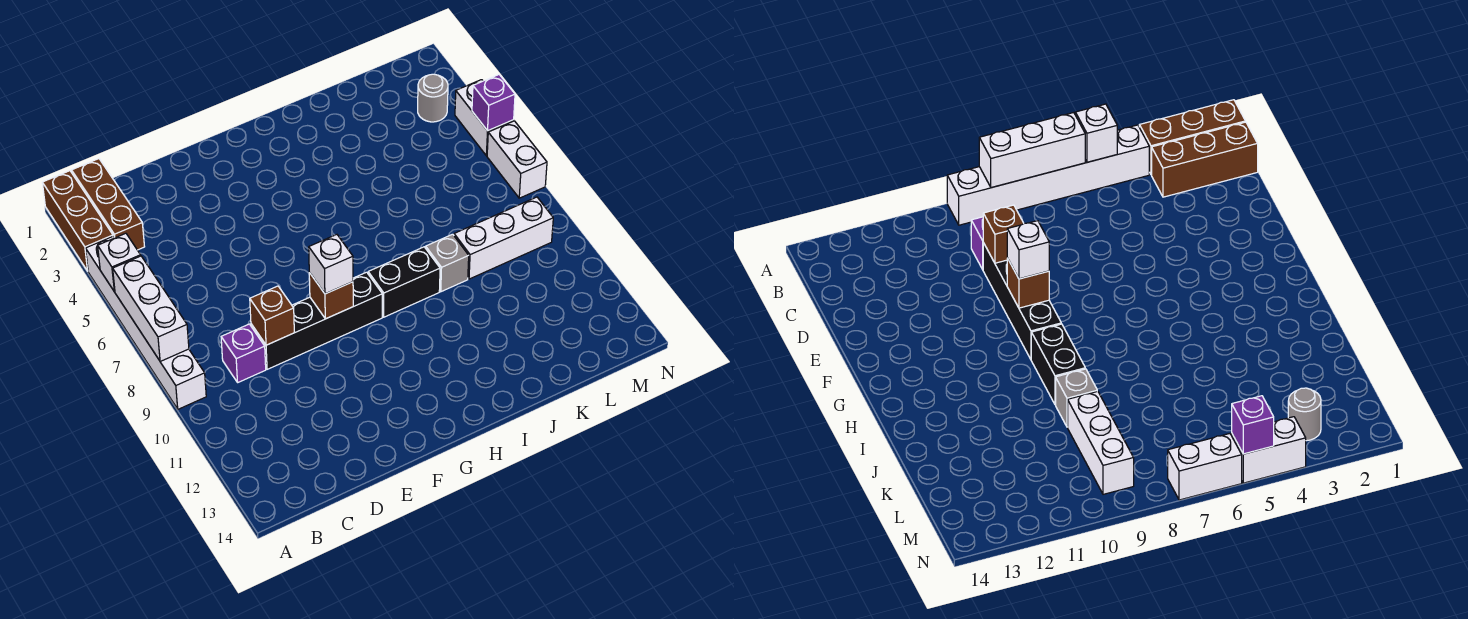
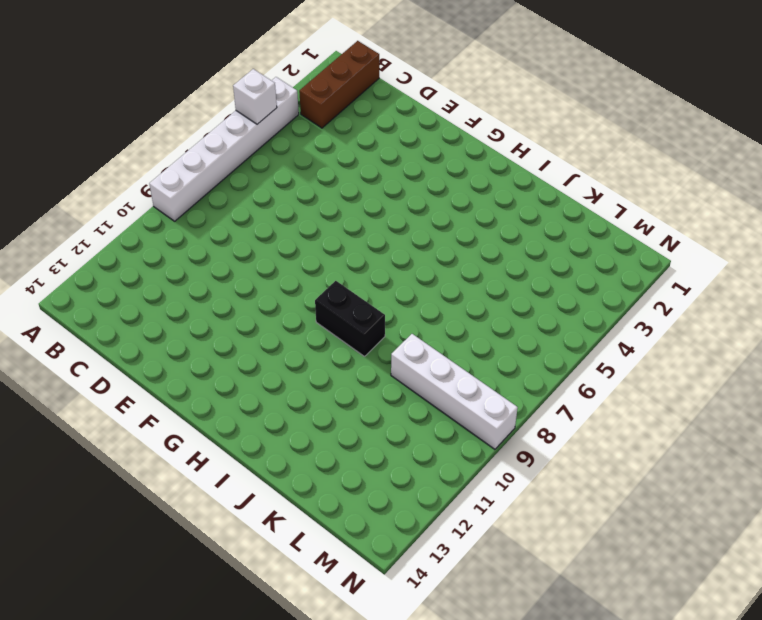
white brick K9:N9 level 1 -> white brick K9:M9 level 1
none -> brown brick A1:A3 level 1
none -> purple brick C9 level 1
none -> black brick D9:G9 level 1

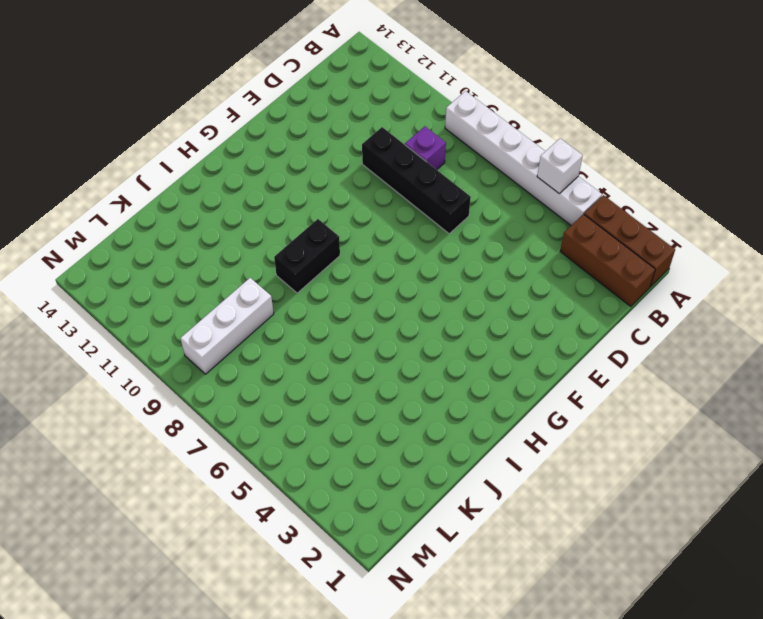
black brick D7:D10 level 1 -> black brick D9:G9 level 1
none -> grey brick J9 level 1
none -> grey round brick M3 level 1
none -> white brick N4:N5 level 1

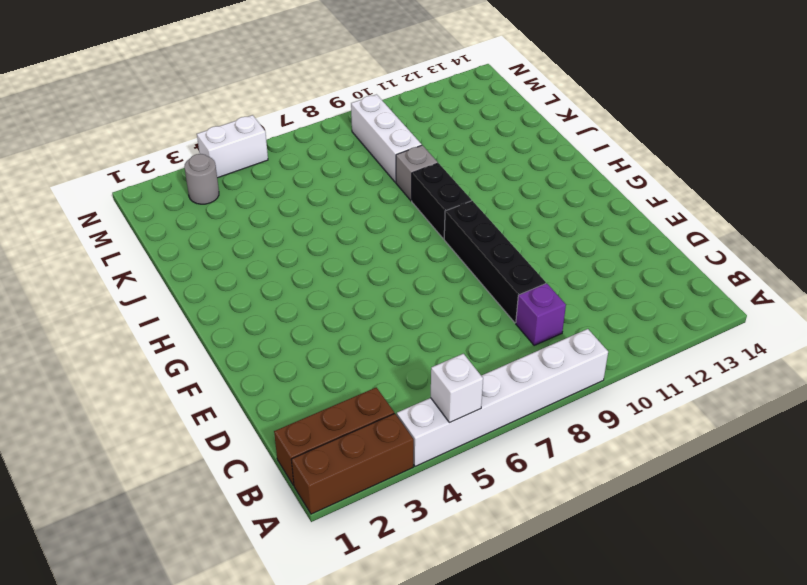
none -> white brick N6:N7 level 1
none -> white brick A6:A8 level 2
none -> brown brick D9 level 2

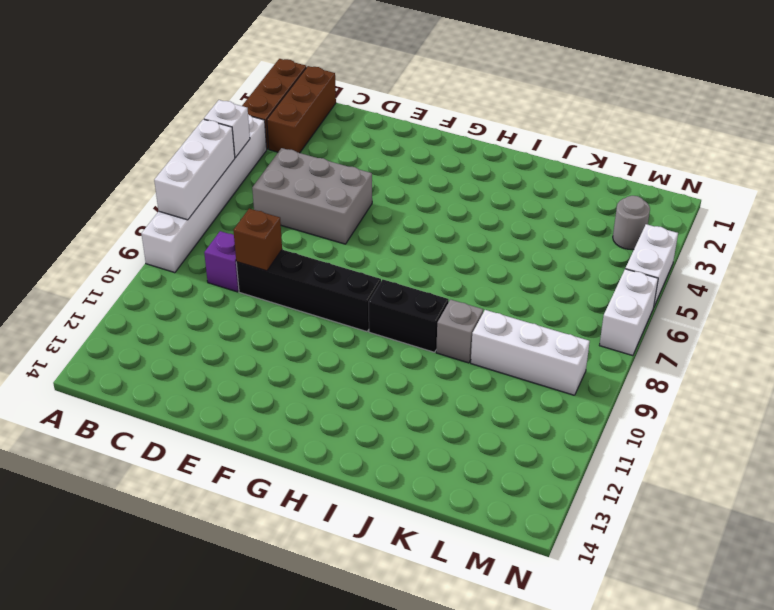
grey brick C5:E6 level 1 -> none
none -> brown brick F9 level 2
none -> purple brick N5 level 2
none -> white brick F9 level 3

